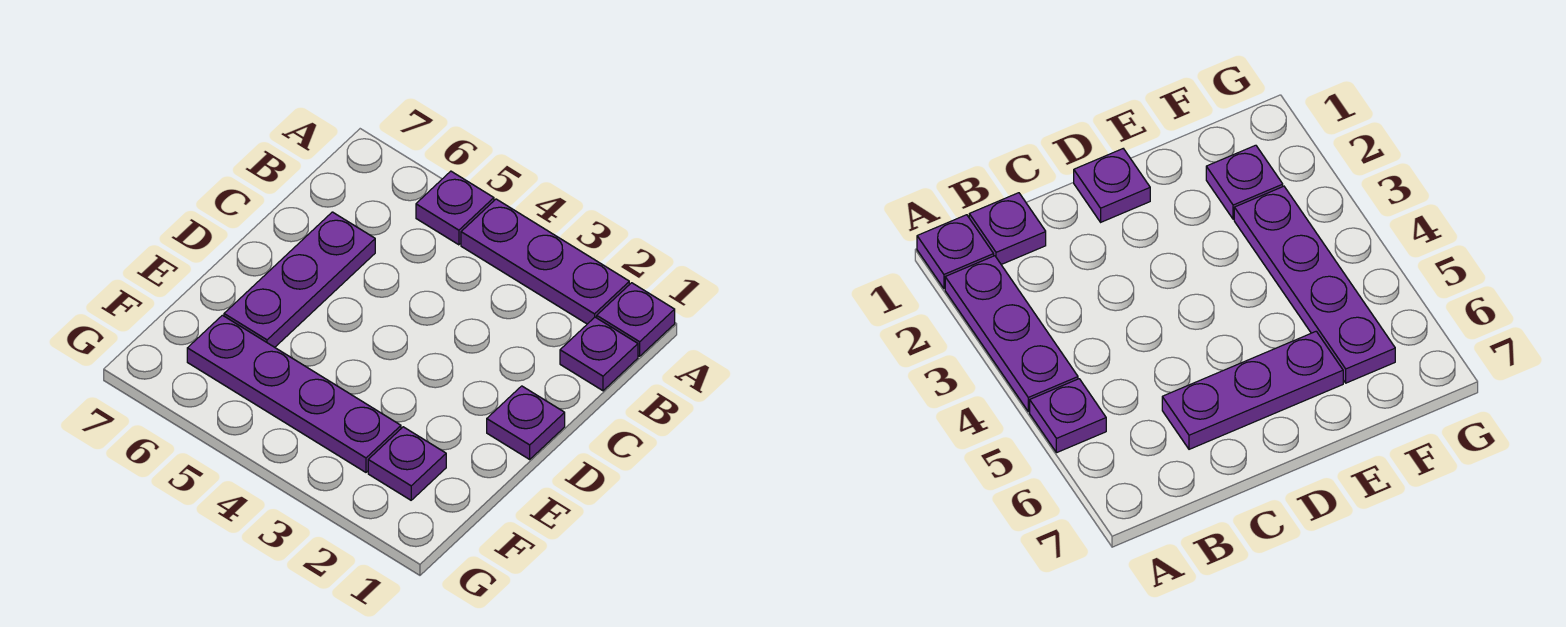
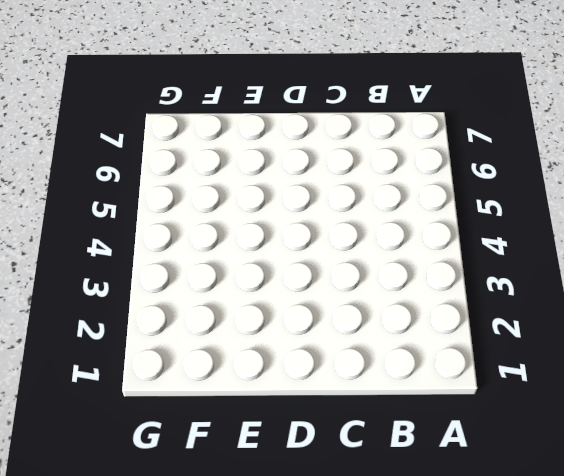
none -> purple plate A1 level 1
none -> purple plate A2:A4 level 1

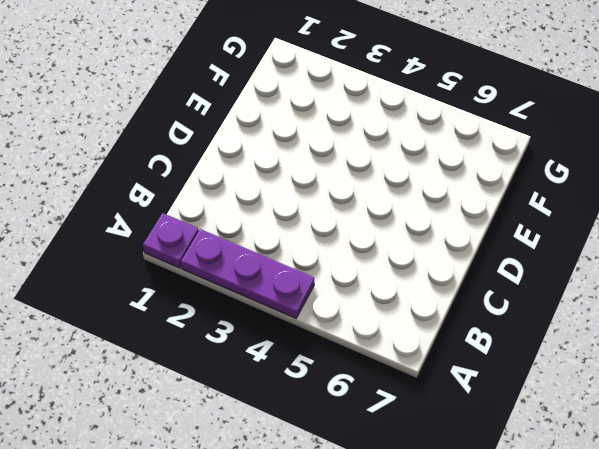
none -> purple plate A5 level 1
none -> purple plate B1 level 1

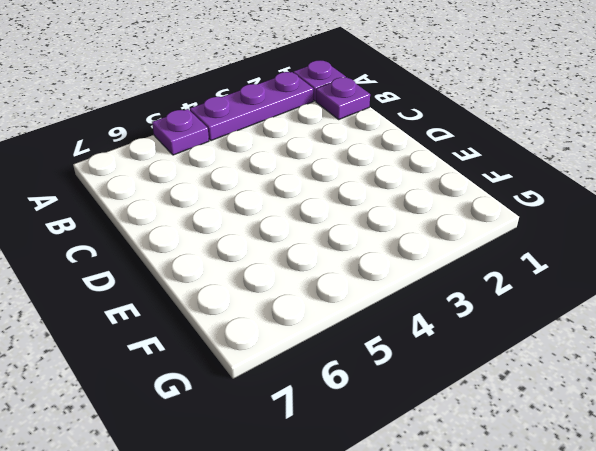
none -> purple plate C6:E6 level 1
none -> purple plate D1 level 1

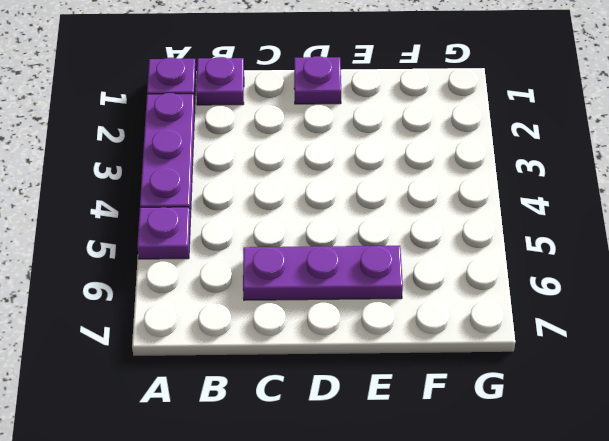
none -> purple plate F2 level 1
none -> purple plate F3:F6 level 1

